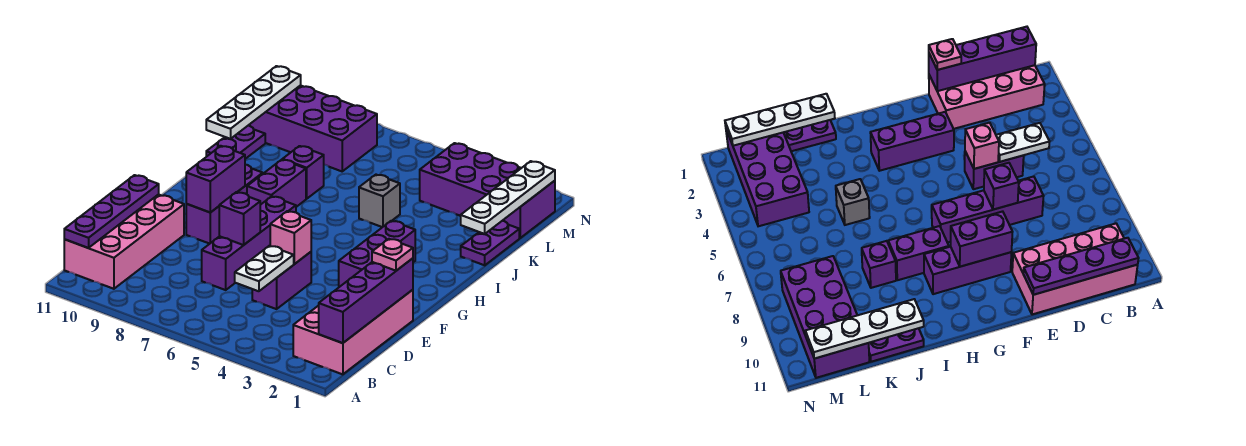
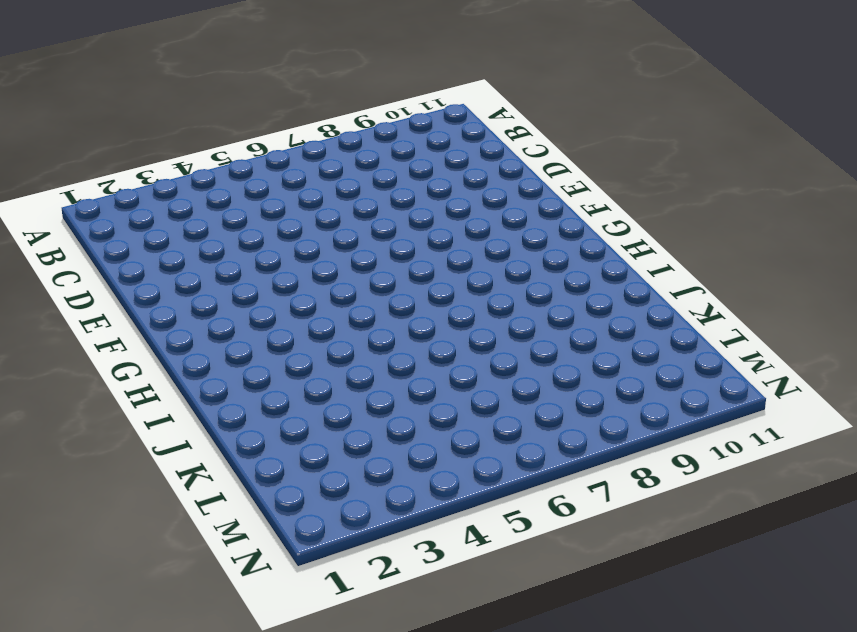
none -> pink brick B1:E2 level 1
none -> pink brick B10:E11 level 1
none -> purple brick D5:E5 level 1

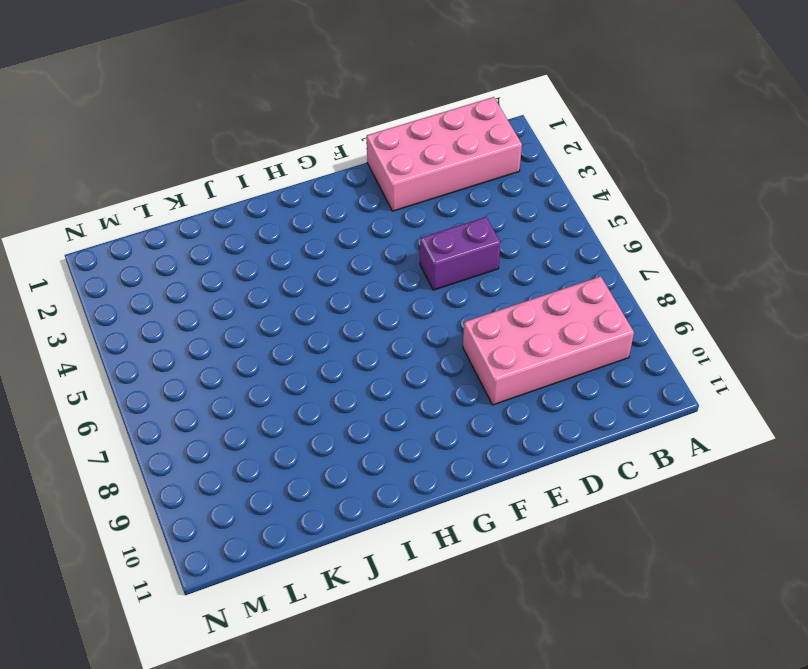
pink brick B8:E9 level 1 -> pink brick B10:E11 level 1
none -> purple brick D7:G7 level 1
none -> purple brick F3:H3 level 1
none -> purple brick F9:H9 level 1

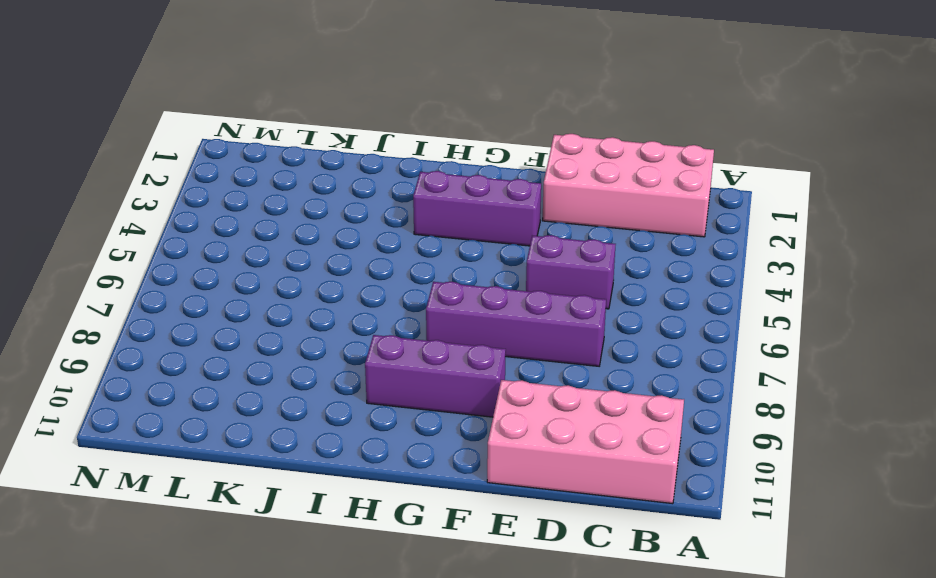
none -> purple brick H8:I8 level 1
none -> purple plate J1:K1 level 1
none -> grey brick J5 level 1

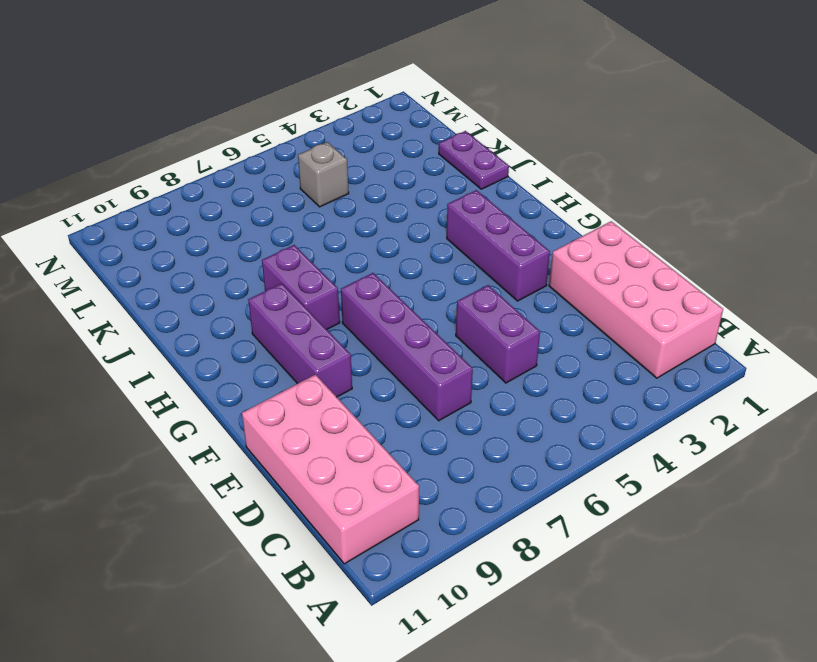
grey brick L5 level 1 -> grey brick J5 level 1
none -> purple brick J8 level 1
none -> purple plate J11:K11 level 1
none -> purple brick L1:M4 level 1

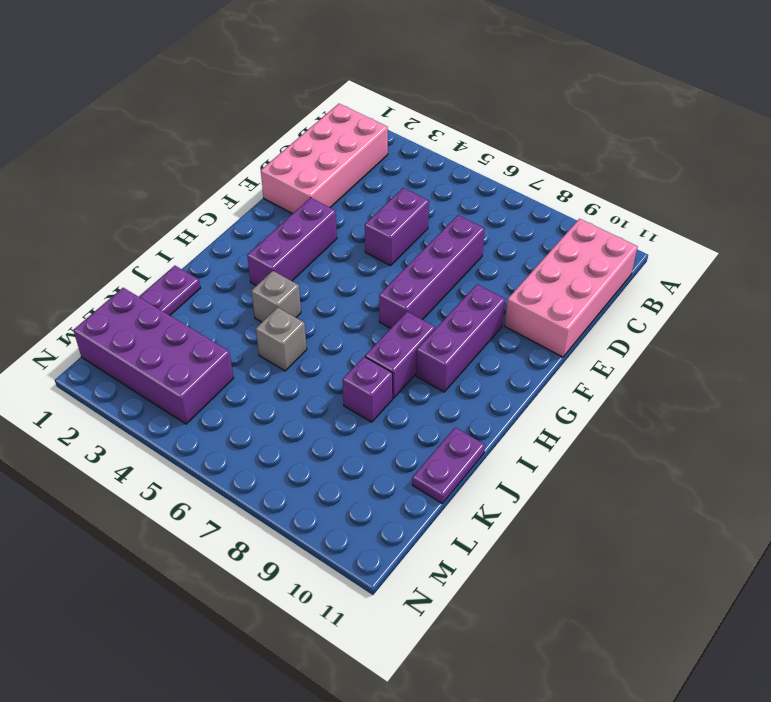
grey brick I4 level 1 -> none
none -> purple brick L8:M11 level 1
none -> purple brick B1:E1 level 2
none -> purple plate B11:E11 level 2

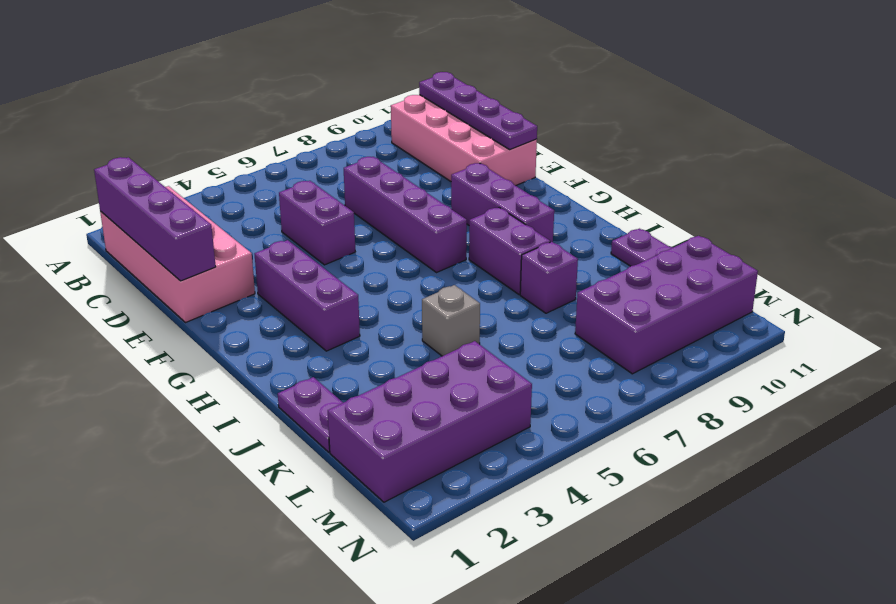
none -> white plate C5:D5 level 2
none -> pink brick E5 level 2
none -> purple brick E7 level 2

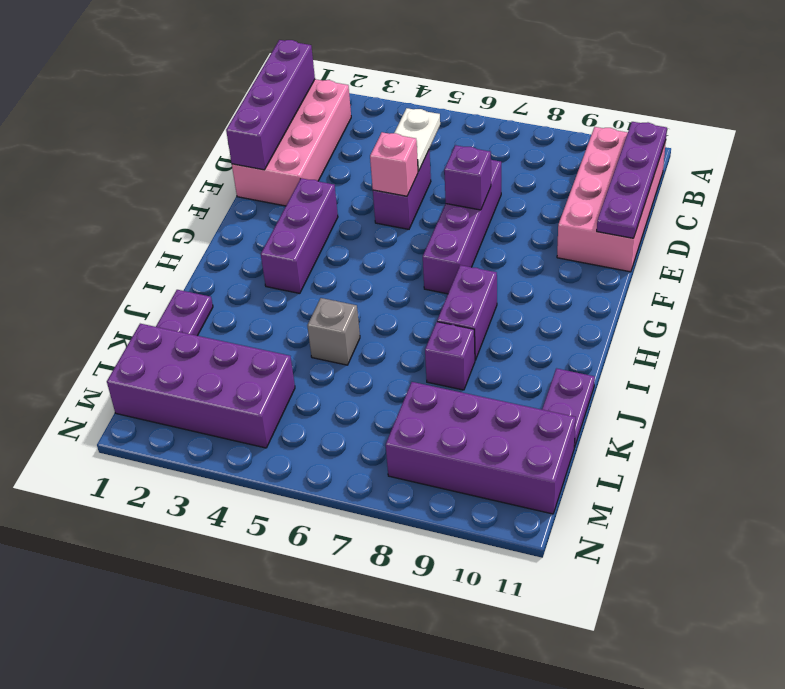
none -> purple brick F9:H9 level 1
none -> purple brick F9:G9 level 2
none -> white plate J1:M1 level 2

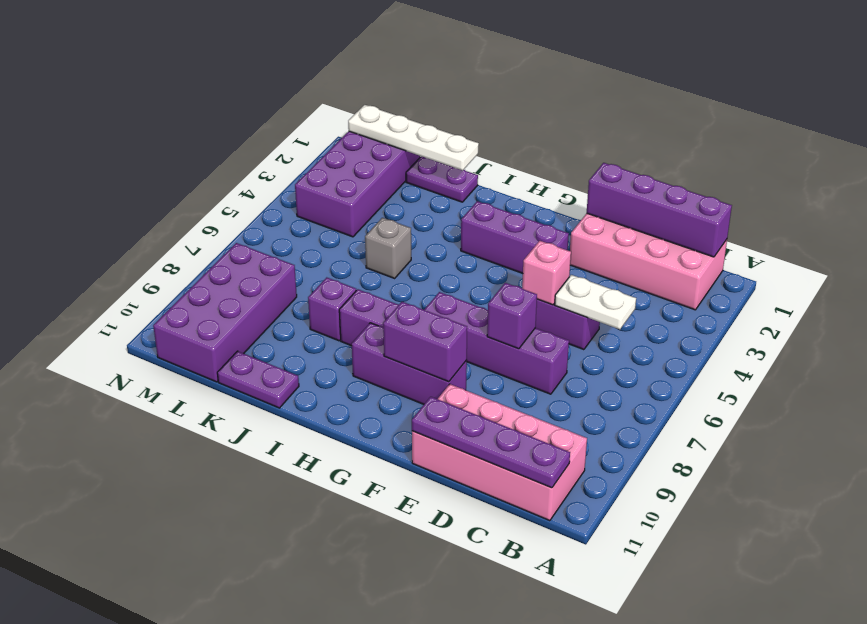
none -> white plate J11:M11 level 2
none -> pink plate E1 level 3

